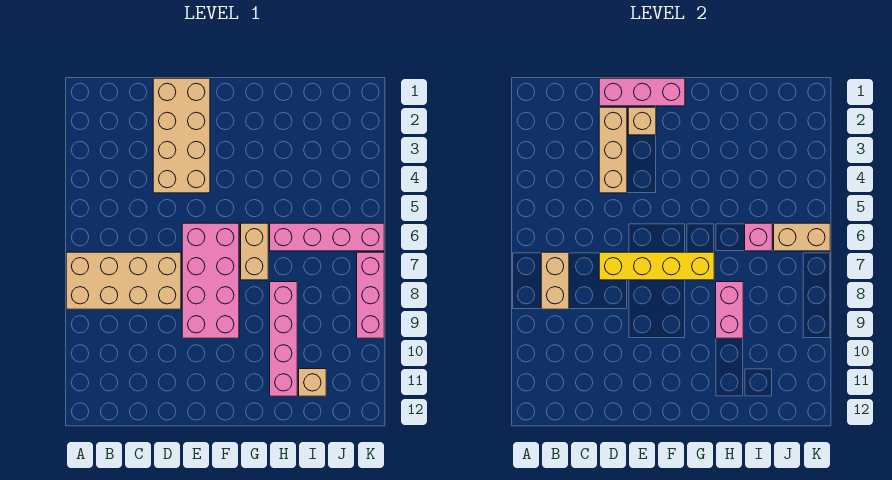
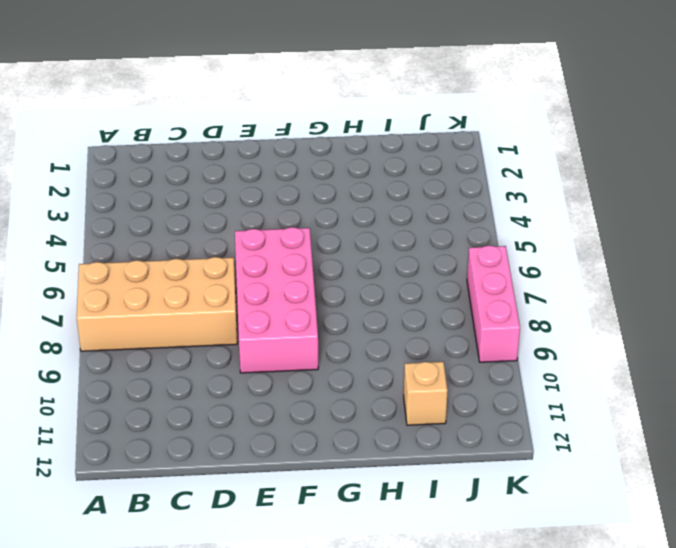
none -> tan brick D1:E4 level 1
none -> tan brick G6:G7 level 1
none -> pink brick H6:K6 level 1

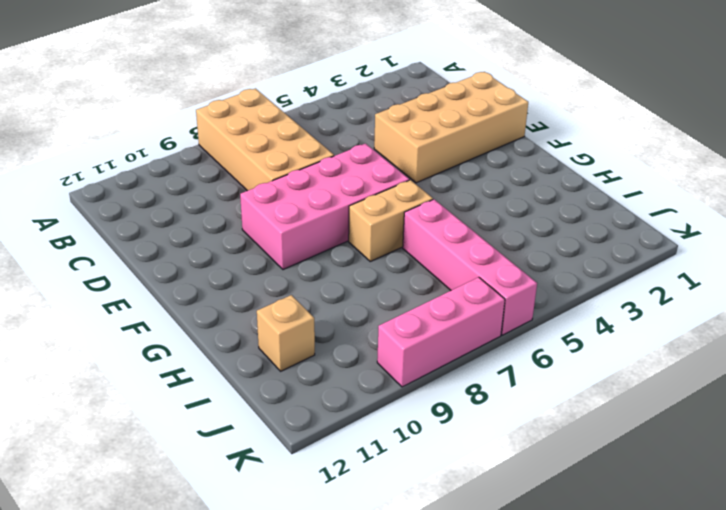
none -> pink brick H8:H11 level 1
none -> tan brick B7:B8 level 2
none -> pink brick D1:F1 level 2

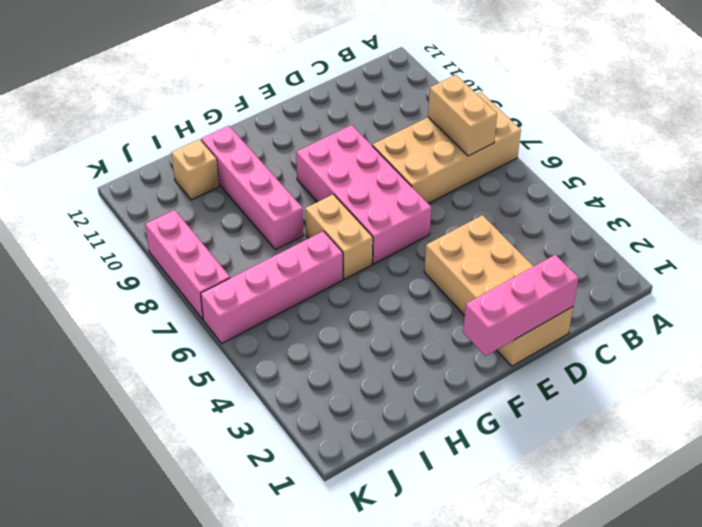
none -> tan brick D2:D4 level 2
none -> yellow brick D7:G7 level 2
none -> tan brick E2 level 2

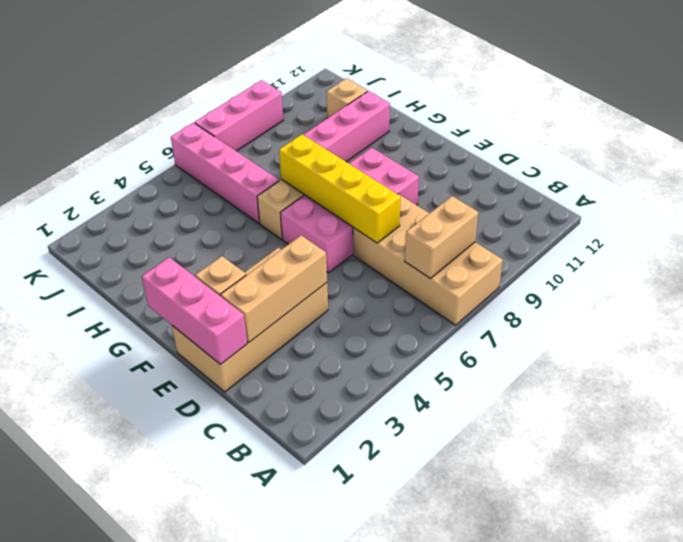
none -> pink brick H8:H9 level 2
none -> pink brick I6 level 2
none -> tan brick J6:K6 level 2

